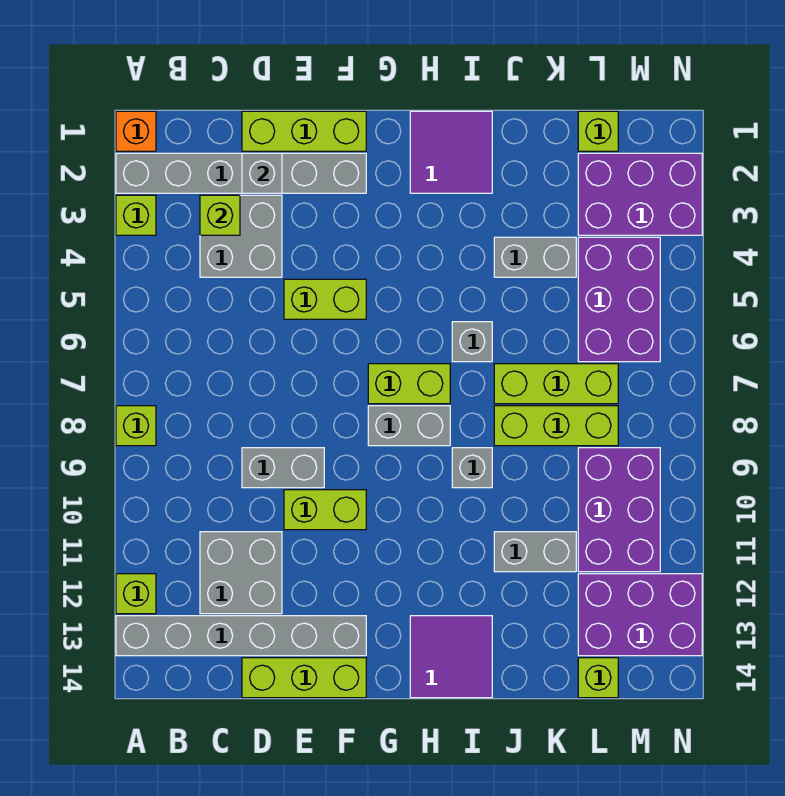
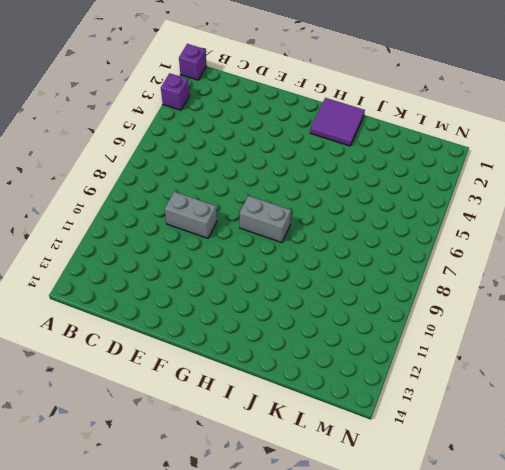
purple brick A1 level 1 -> orange brick A1 level 1
purple brick A3 level 1 -> lime brick A3 level 1
none -> grey brick A2:F2 level 1
none -> lime brick A8 level 1
none -> lime brick A12 level 1
none -> grey brick A13:F13 level 1

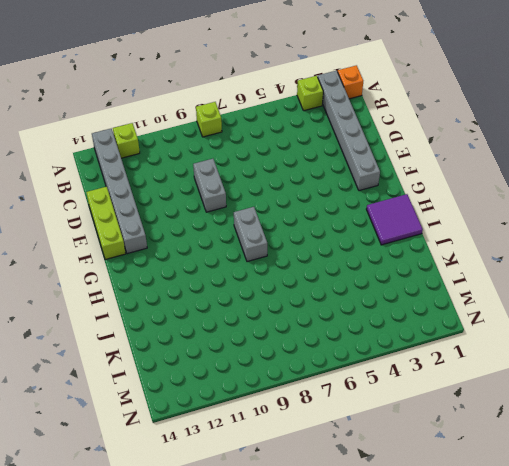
none -> grey brick C3:D4 level 1
none -> grey brick C11:D12 level 1
none -> lime brick D1:F1 level 1
none -> lime brick E5:F5 level 1

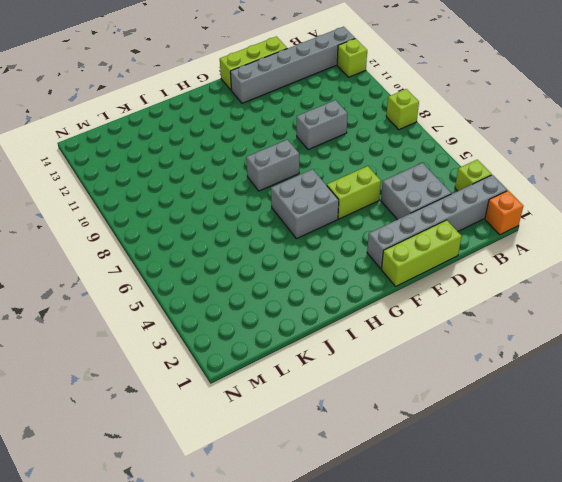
grey brick G5:H6 level 1 -> grey brick C11:D12 level 1
none -> lime brick E10:F10 level 1
none -> lime brick G7:H7 level 1
none -> purple tile H1:I2 level 1
none -> purple tile H13:I14 level 1

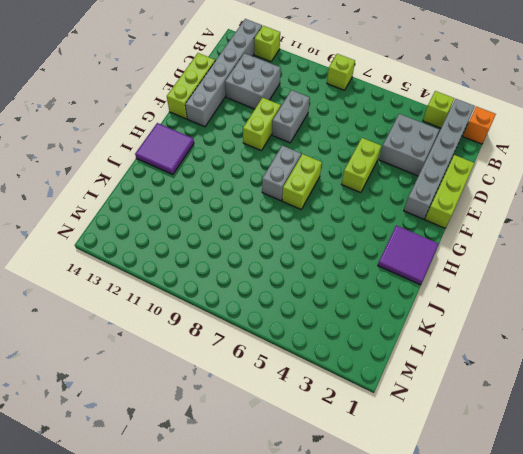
none -> grey brick I6 level 1
none -> grey brick I9 level 1
none -> grey brick J4:K4 level 1
none -> lime brick J7:L7 level 1

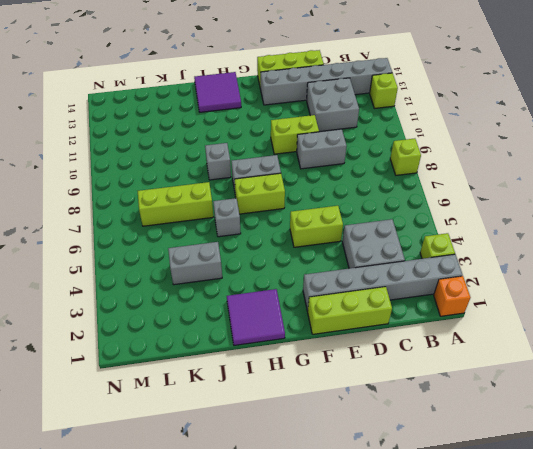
none -> lime brick J8:L8 level 1
none -> grey brick J11:K11 level 1
none -> lime brick L1 level 1
none -> purple brick L2:N3 level 1

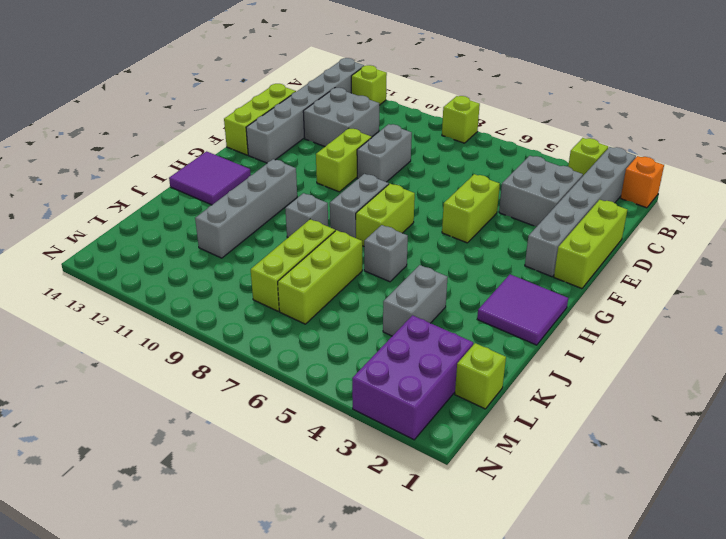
grey brick H11:K11 level 1 -> grey brick J11:K11 level 1
none -> purple brick L4:M6 level 1
none -> purple brick L9:M11 level 1
none -> purple brick L12:N13 level 1
none -> lime brick L14 level 1

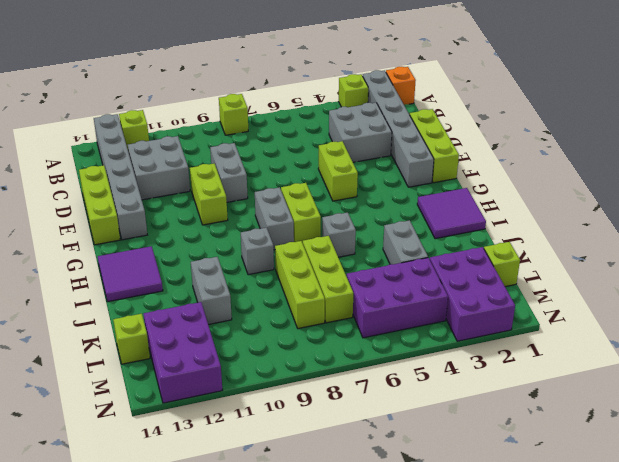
none -> purple brick L9:M11 level 1
none -> lime brick C3 level 2
none -> grey brick D2 level 2

